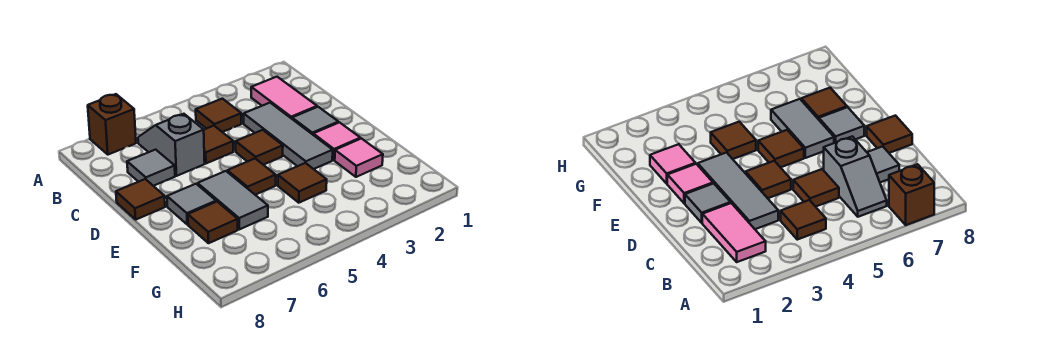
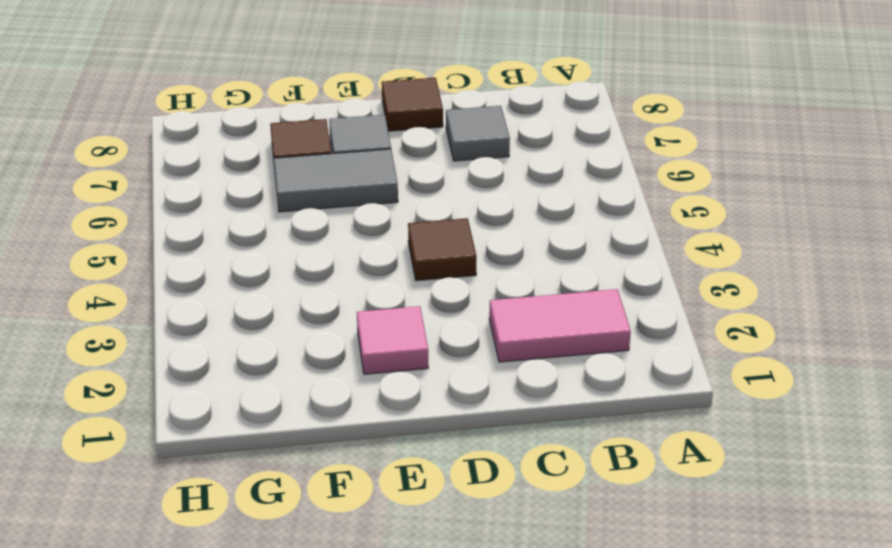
none -> brown brick A7 level 1
none -> brown tile B4 level 1
none -> grey slope B6:C6 level 1 top C

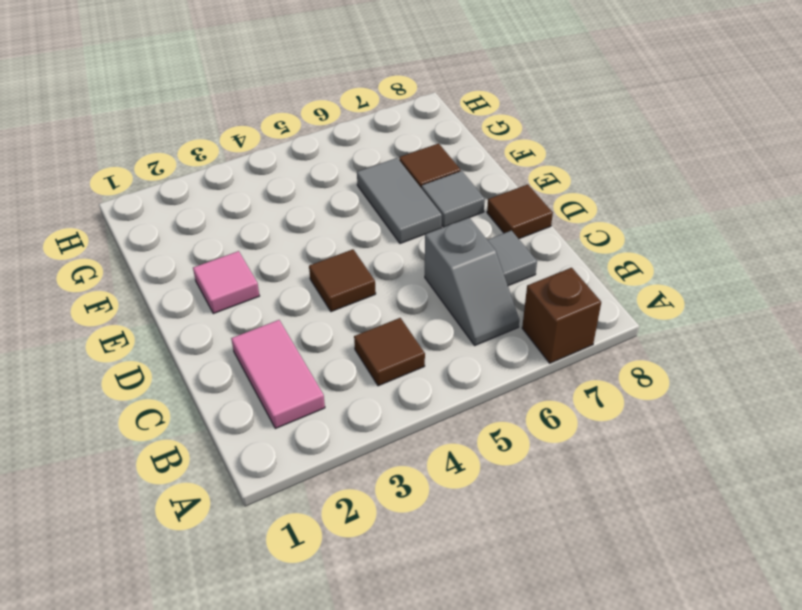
none -> grey tile C3:E3 level 1
none -> brown tile C5 level 1
none -> grey tile D2 level 1

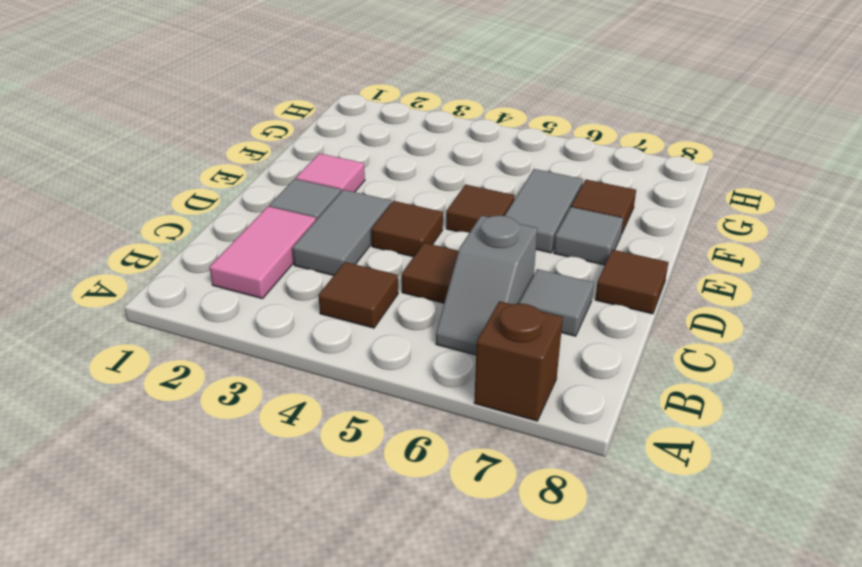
grey tile C3:D3 level 1 -> grey tile C3:E3 level 1
none -> pink tile F2 level 1
none -> brown tile F4 level 1

